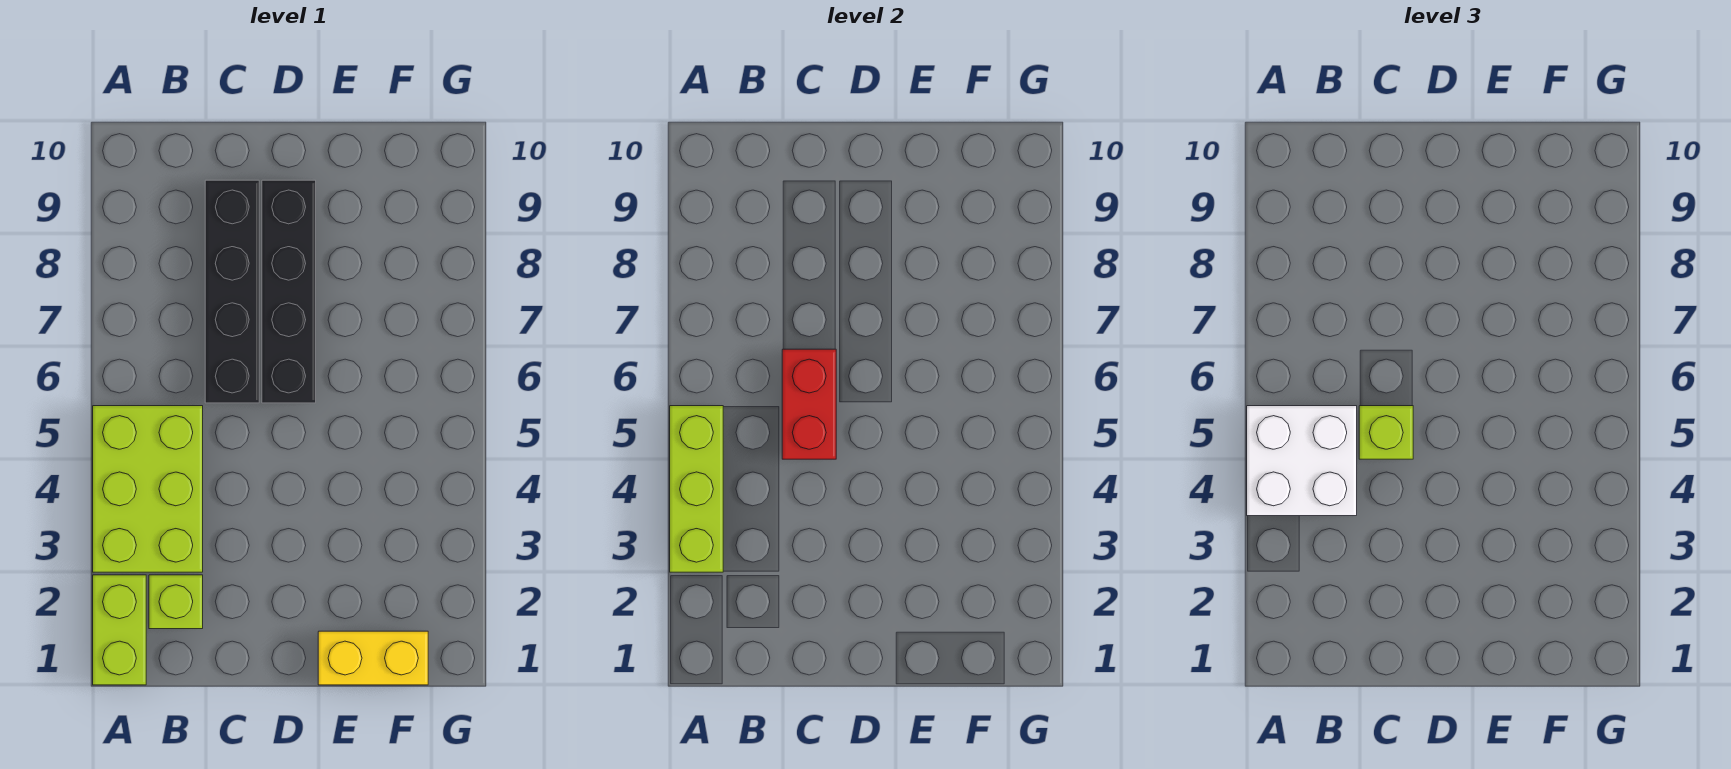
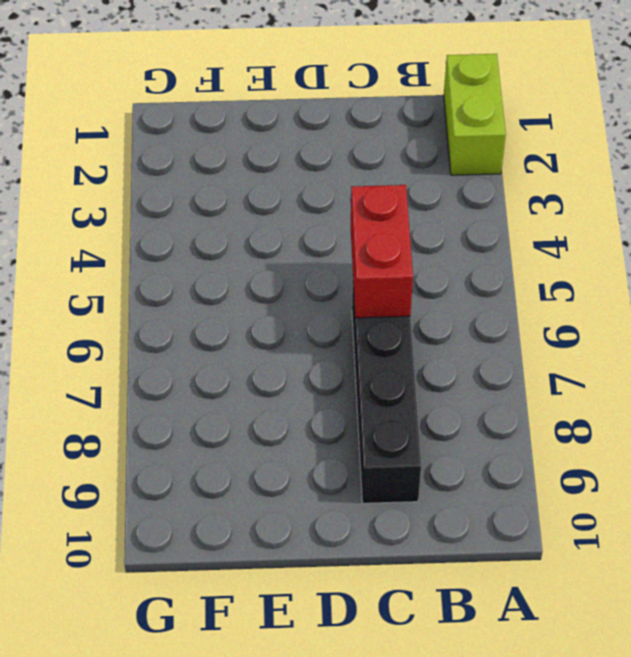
none -> lime brick A3:B5 level 1
none -> lime brick B2 level 1

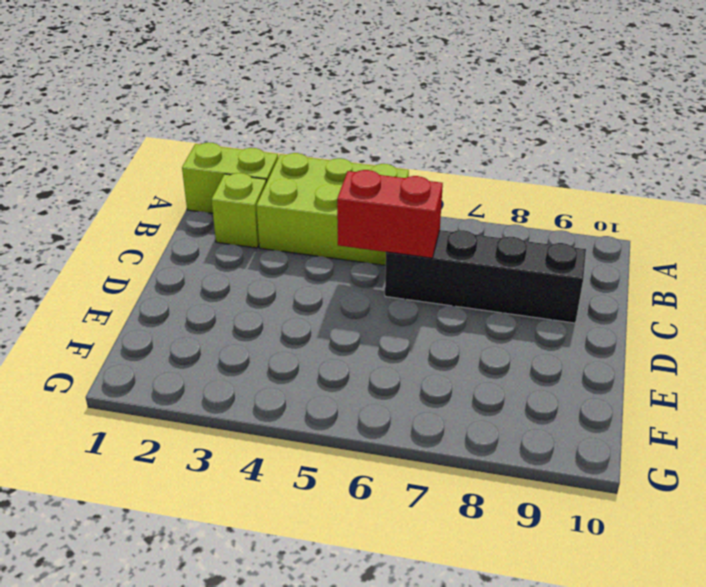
none -> black brick D6:D9 level 1
none -> yellow brick E1:F1 level 1

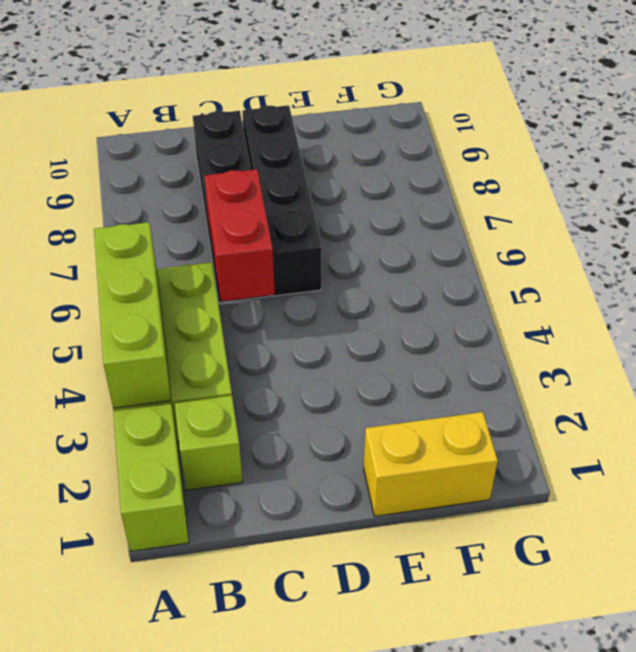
none -> white brick A4:B5 level 3
none -> lime brick C5 level 3

